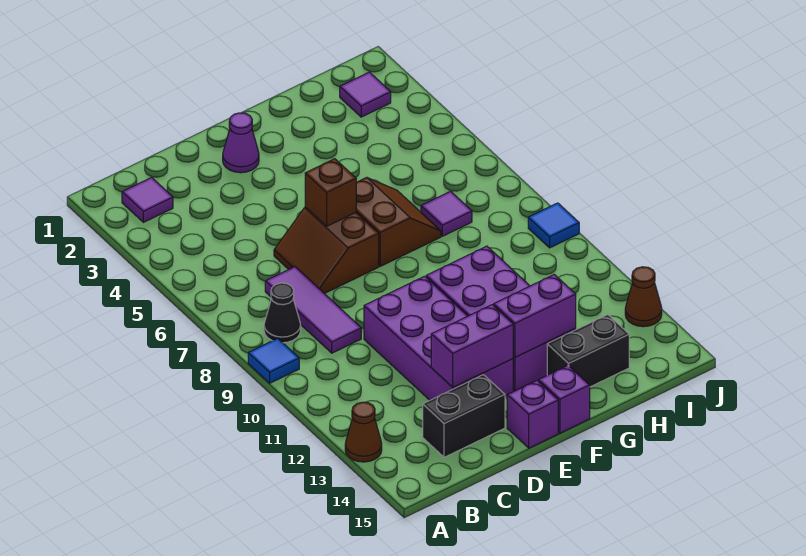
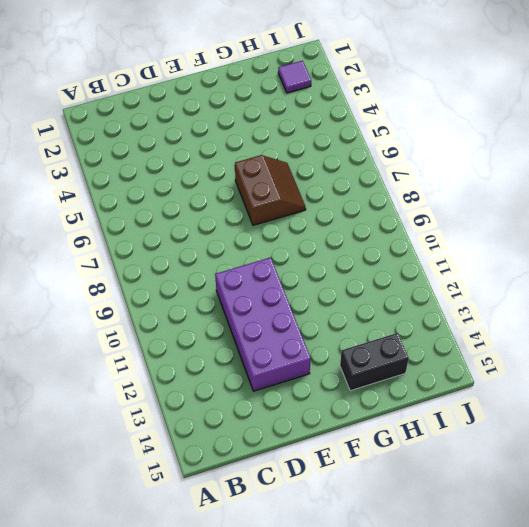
none -> blue tile A9 level 1
none -> brown cone A13 level 1
none -> purple tile B2 level 1

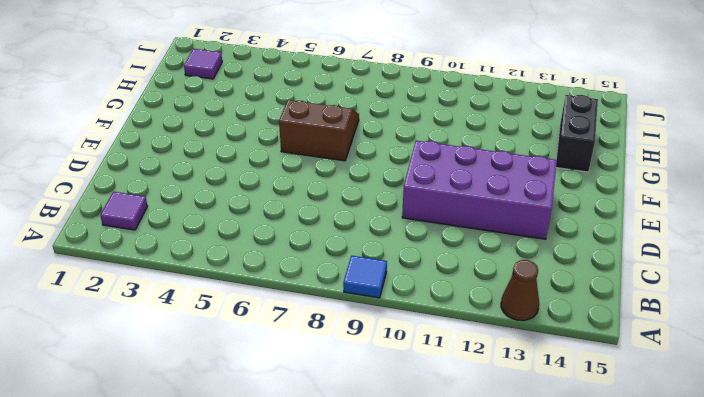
none -> black cone B8 level 1
none -> purple tile C7:C9 level 1
none -> black brick C14:D14 level 1

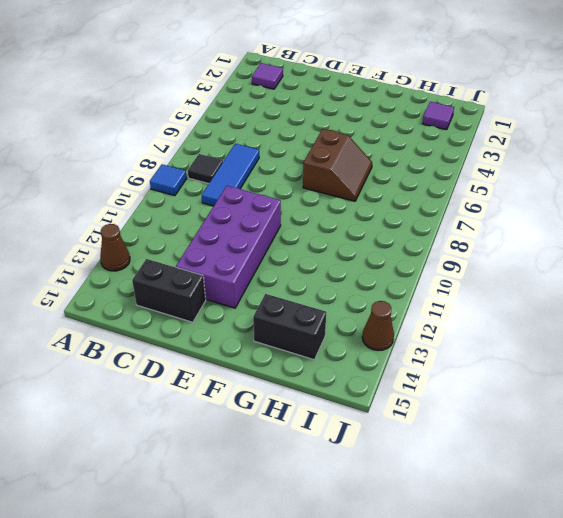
black tile B8 level 1 -> black cone B8 level 1
blue tile C7:C9 level 1 -> purple tile C7:C9 level 1
none -> brown slope D6:E7 level 1 top E
none -> purple cone E2 level 1
none -> purple brick E15 level 1

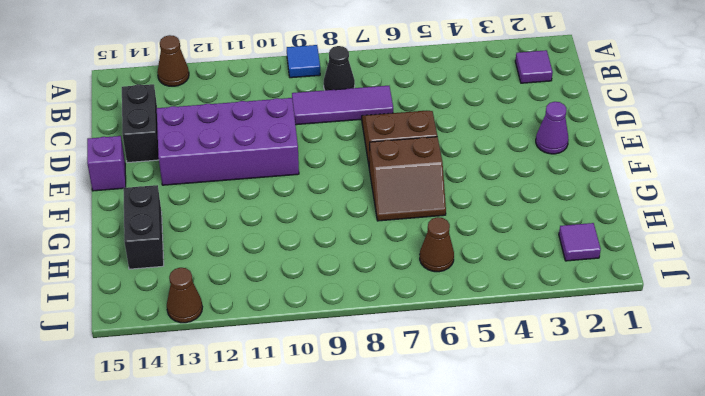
brown cone I6 level 1 -> none
none -> purple brick F10:G13 level 1
none -> purple brick F15 level 1
none -> purple tile H7 level 1

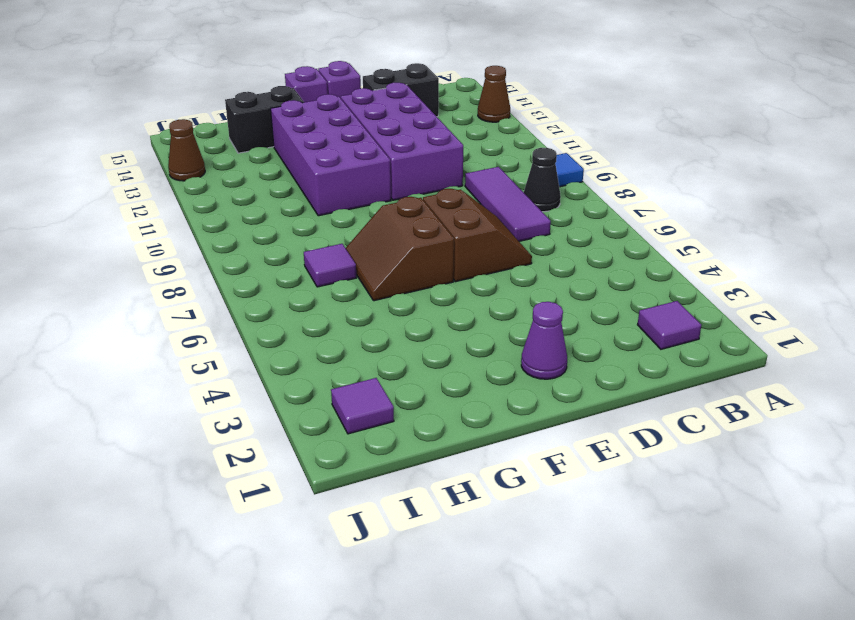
none -> blue tile J9 level 1
none -> purple brick D13:E13 level 2
none -> brown brick E6 level 2

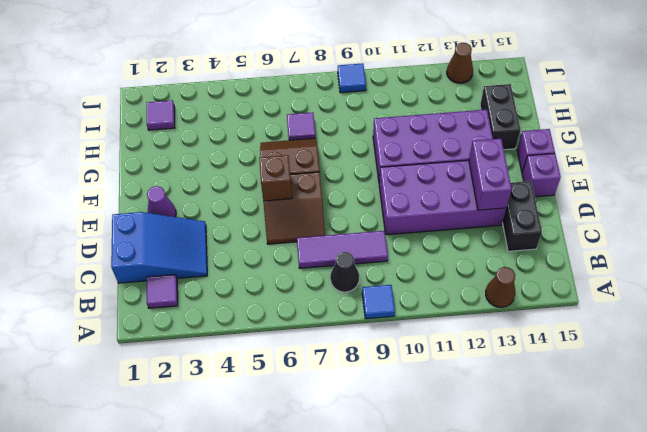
blue slope C1:D3 level 1 top 1 -> none
none -> purple brick F13:G13 level 2

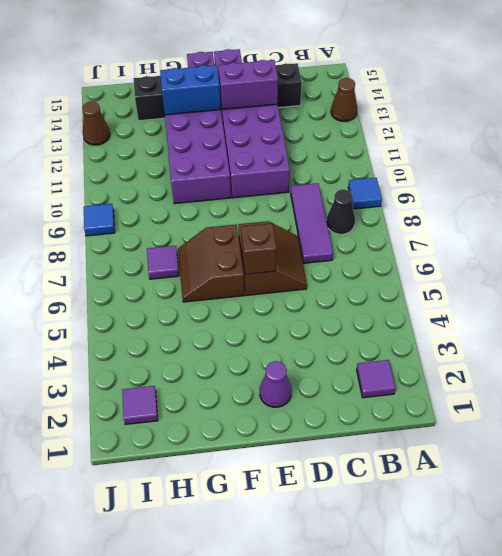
blue brick F13:G13 level 2 -> purple brick F13:G13 level 2

